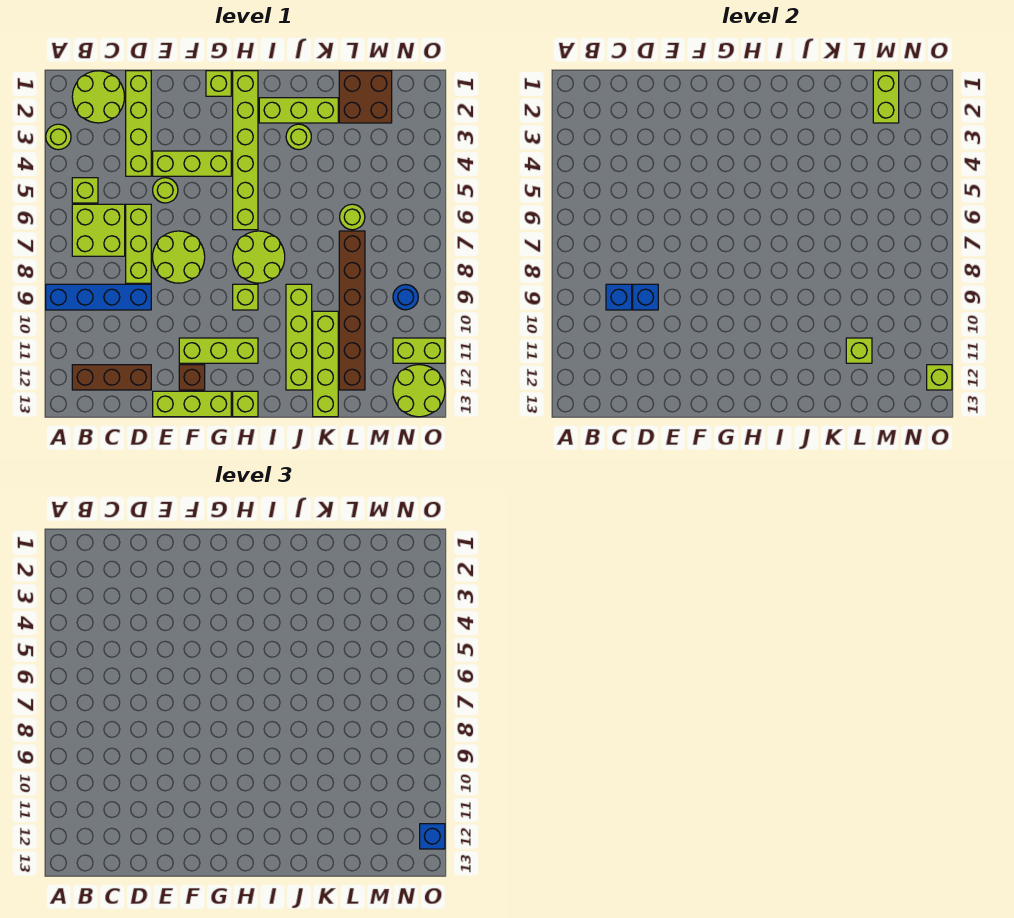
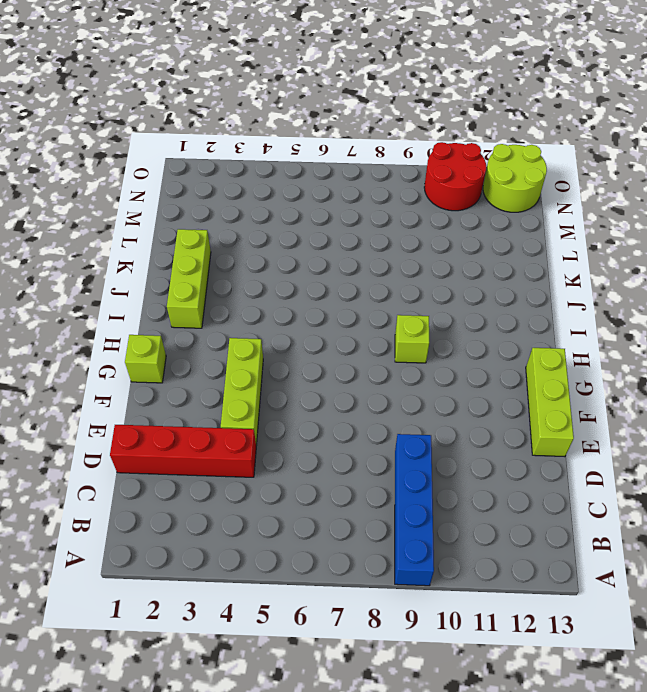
red brick D1:D4 level 1 -> lime brick D1:D4 level 1
red round brick N10:O11 level 1 -> lime brick N11:O11 level 1
none -> lime round brick A3 level 1
none -> lime round brick B1:C2 level 1
none -> lime brick B5 level 1
none -> lime brick B6:C7 level 1

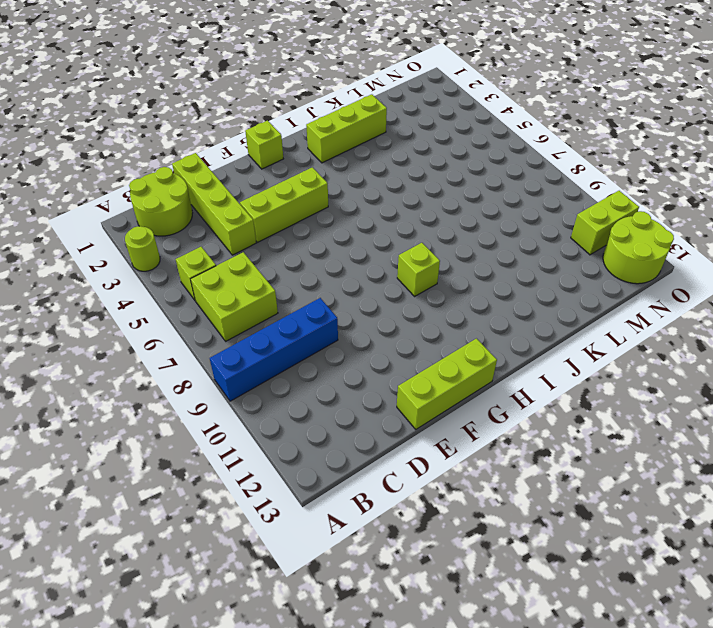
none -> brown brick B12:D12 level 1
none -> lime brick D6:D8 level 1
none -> lime round brick E5 level 1
none -> lime round brick E7:F8 level 1

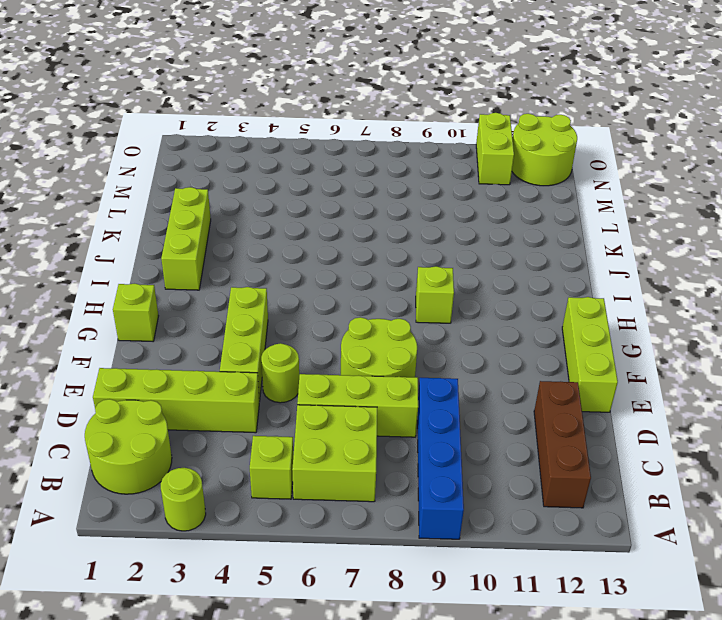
none -> lime brick F11:H11 level 1
none -> brown brick F12 level 1
none -> lime brick H1:H6 level 1
none -> lime round brick H7:I8 level 1

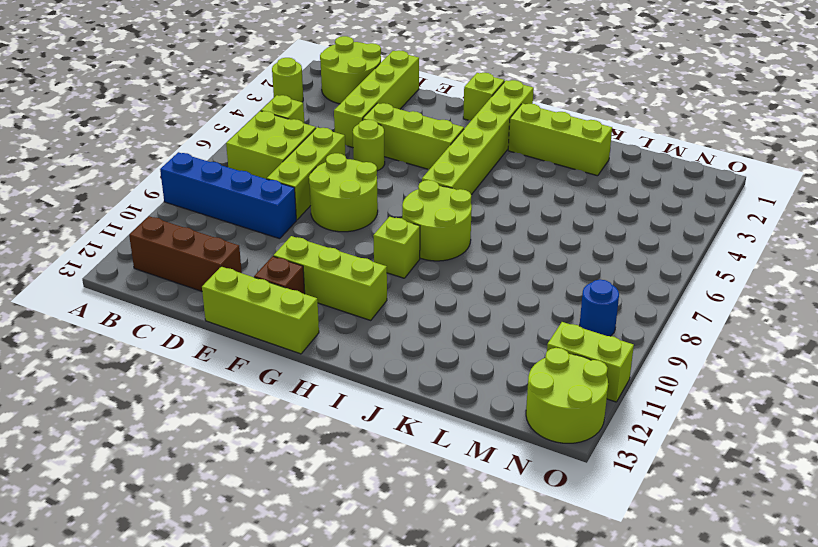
none -> lime brick H13 level 1
none -> lime round brick J3 level 1
none -> lime brick J9:J12 level 1
none -> lime brick K10:K13 level 1

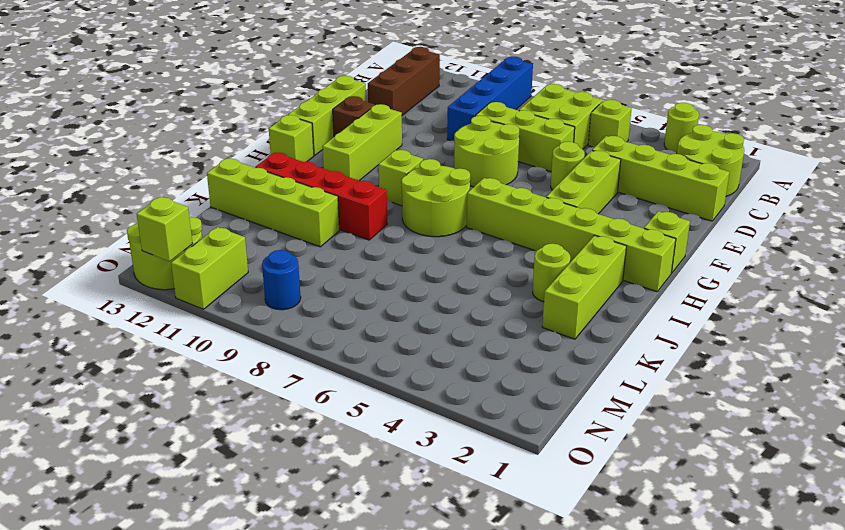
red brick J9:J12 level 1 -> lime brick J9:J12 level 1
none -> brown brick L1:M2 level 1
none -> lime round brick L6 level 1
none -> brown brick L7:L12 level 1
none -> blue brick C9 level 2

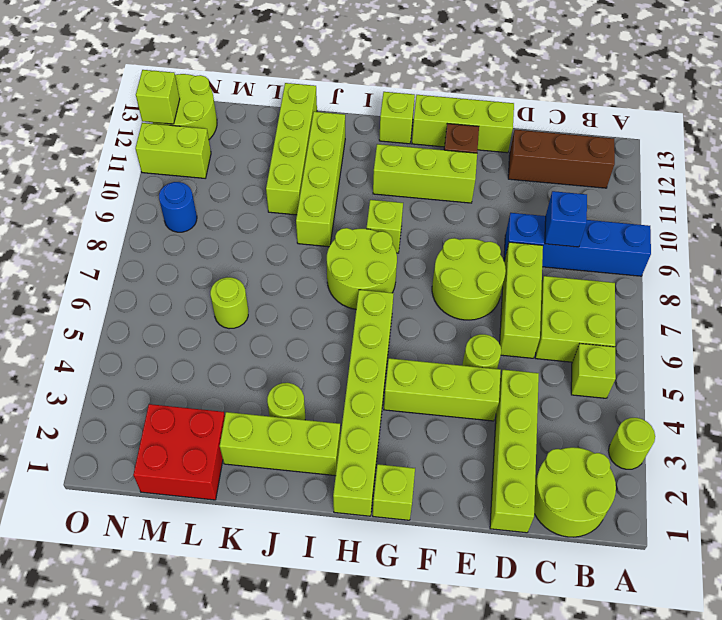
red brick L1:M2 level 1 -> brown brick L1:M2 level 1
none -> brown brick L7:L12 level 1
none -> blue brick D9 level 2
none -> lime brick L11 level 2
none -> lime brick M1:M2 level 2

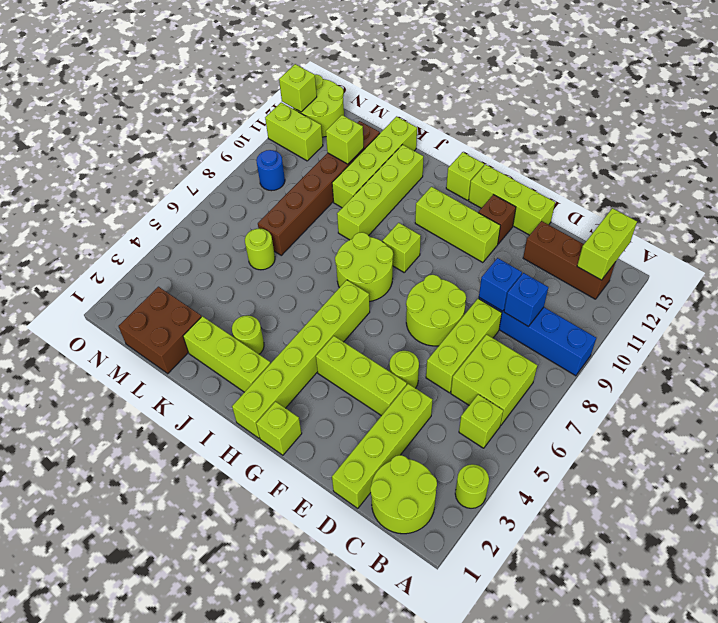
lime brick B12:B13 level 2 -> lime brick M1:M2 level 2
none -> blue brick O12 level 3

